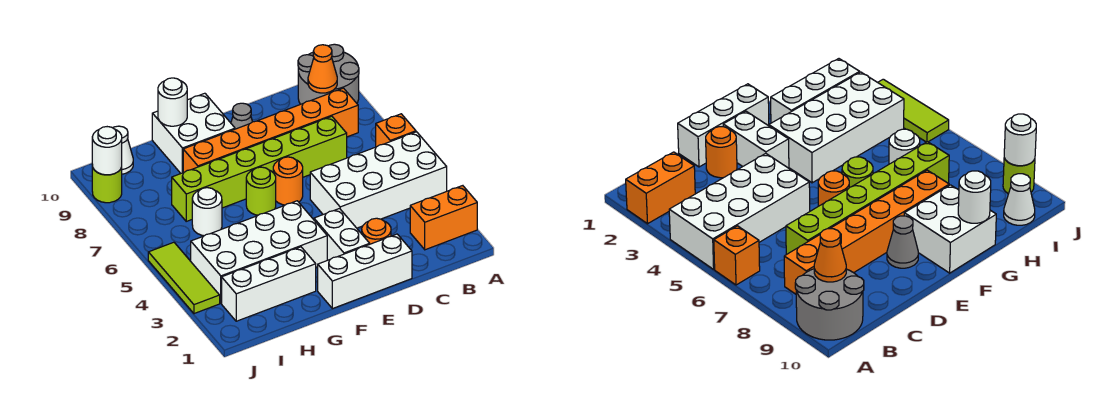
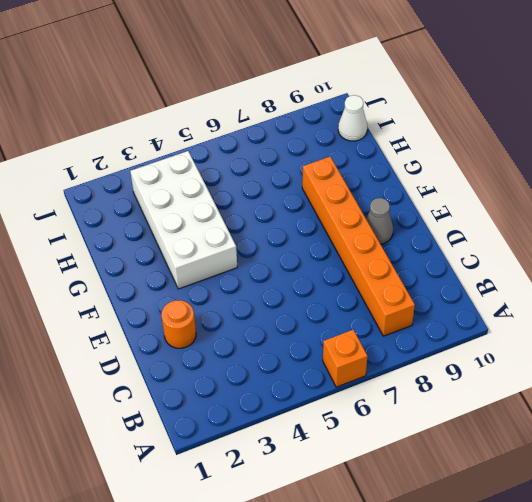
none -> orange brick A2:B2 level 1
none -> white brick A4:D5 level 1
none -> grey round brick A9:B10 level 1

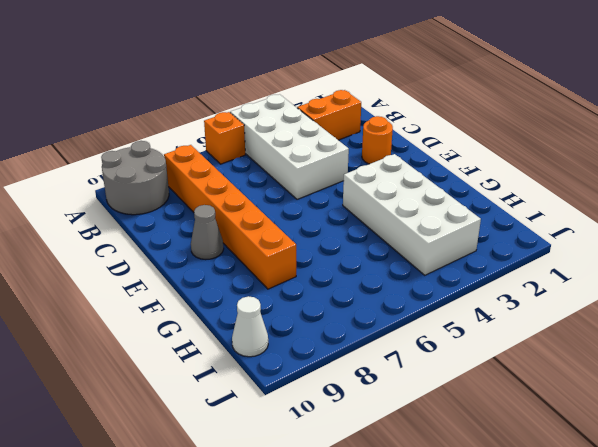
orange brick B2:B3 level 1 -> orange brick A2:B2 level 1
none -> lime brick C7:H7 level 1
none -> white brick D1:F1 level 1
none -> white brick E2:E3 level 1

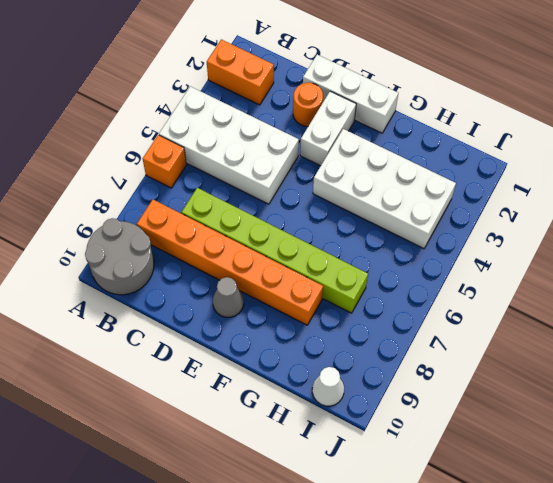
none -> orange round brick E6 level 1
none -> lime round brick F6 level 1
none -> white brick F9:G10 level 1

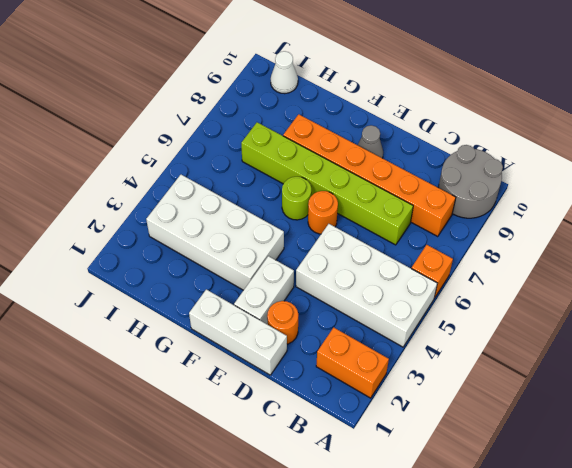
none -> white brick F9:G10 level 1
none -> white brick G2:I2 level 1
none -> white round brick H6 level 1

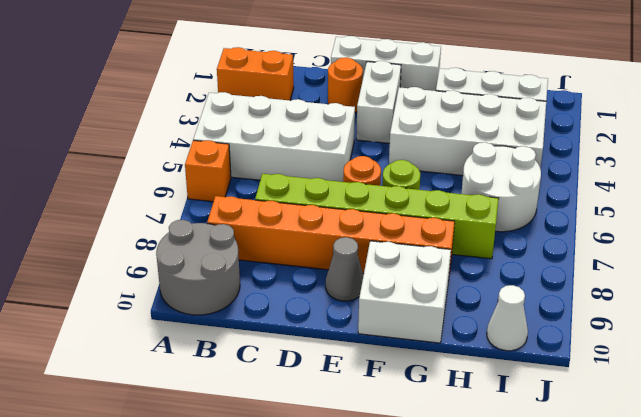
white round brick H5:I6 level 1 -> white round brick H6 level 1
none -> lime tile J3:J5 level 1
none -> lime round brick J9 level 1
none -> orange cone B9 level 2

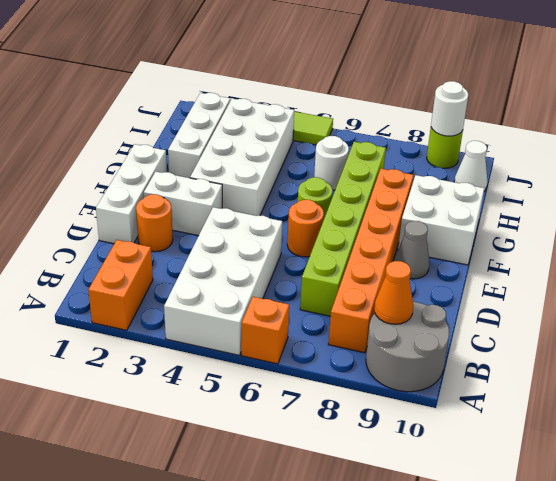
none -> white round brick G10 level 2

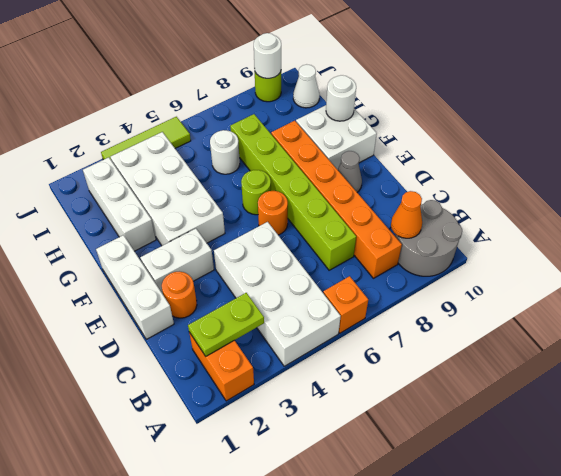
lime plate B2:B3 level 2 -> none

